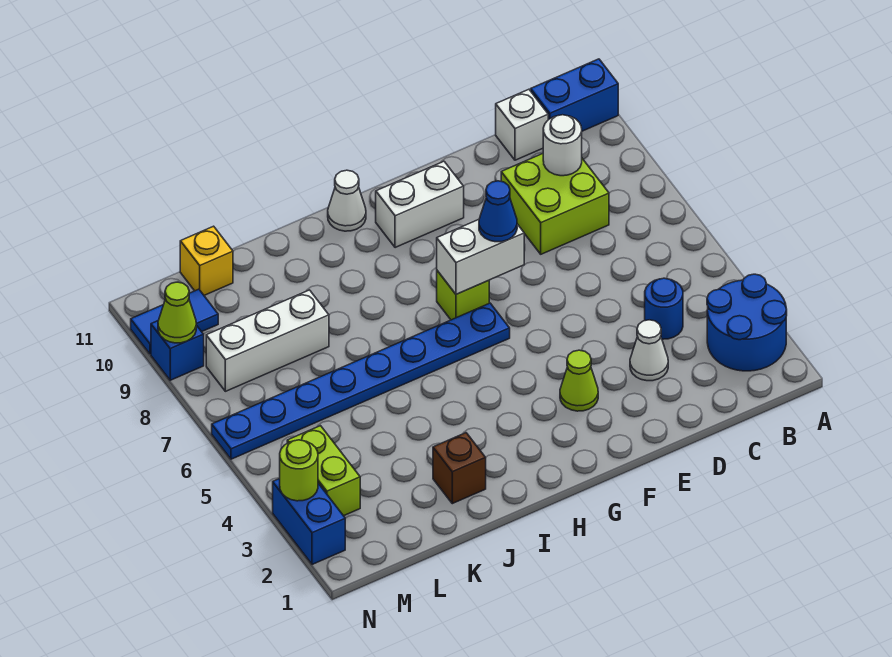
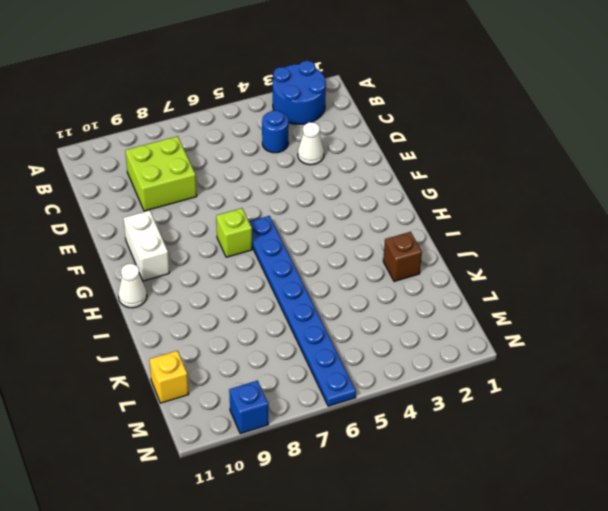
none -> blue brick A11:B11 level 1
none -> white brick C11 level 1
none -> lime cone F3 level 1

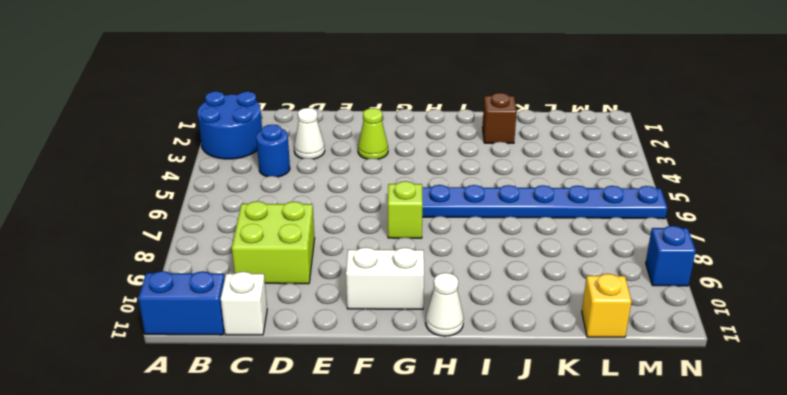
none -> white brick K8:M8 level 1
none -> lime brick M3:M4 level 1
none -> blue tile M10:N10 level 1

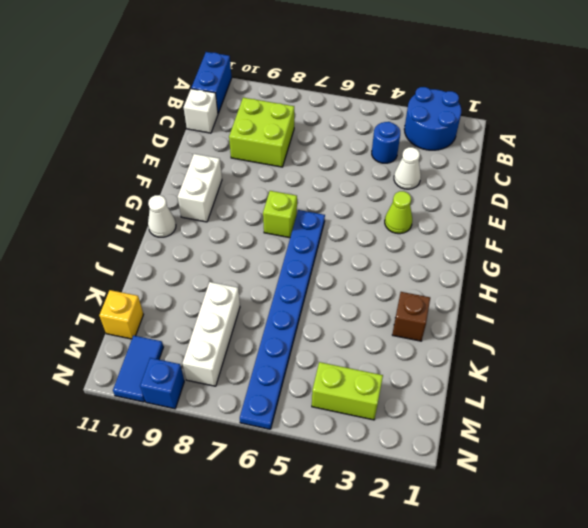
none -> blue brick N2:N3 level 1
none -> white round brick C9 level 2
none -> white brick F7:G7 level 2

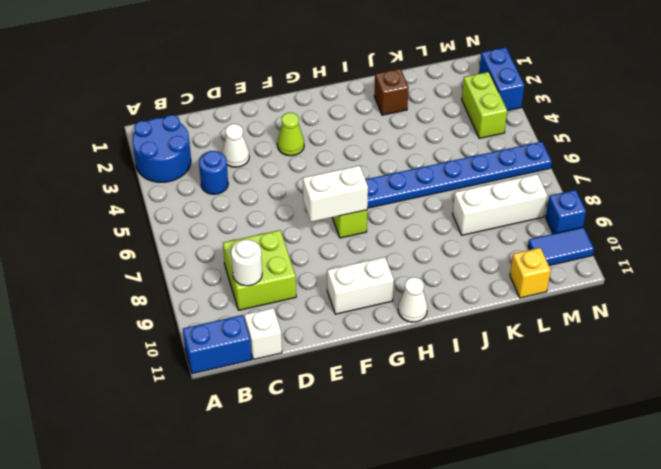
none -> lime round brick N3 level 2
none -> lime cone N9 level 2
none -> blue cone F7 level 3

